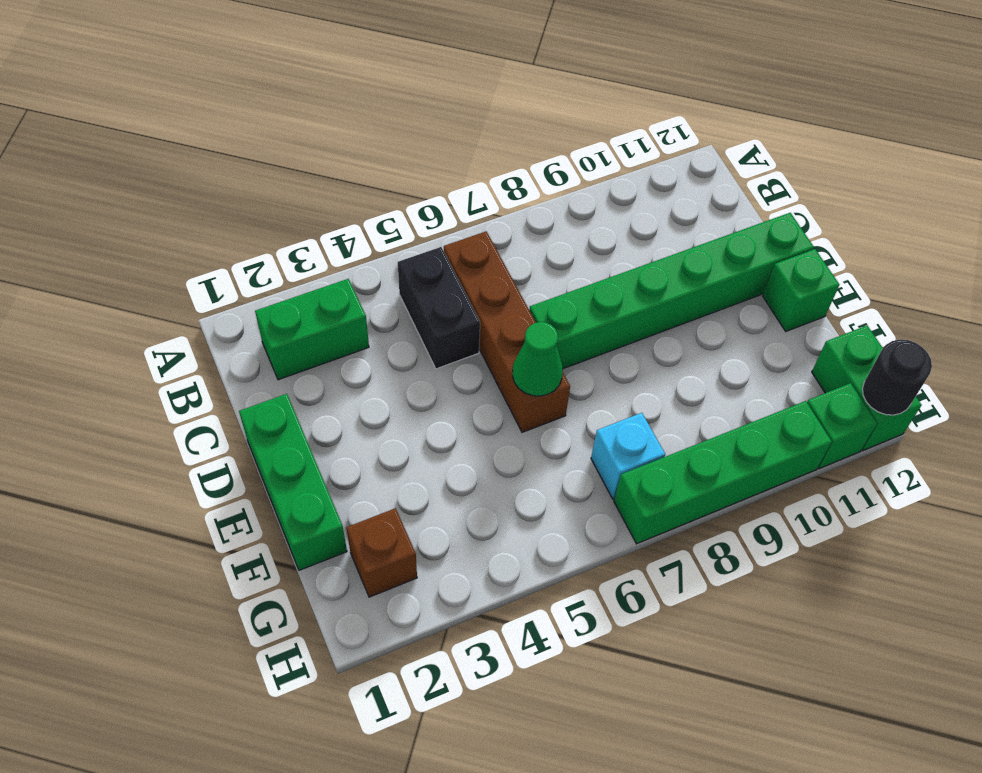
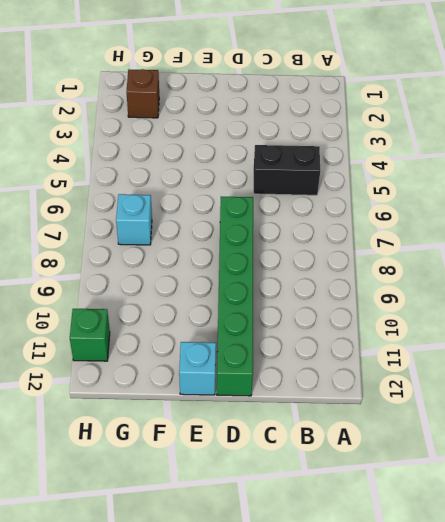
cyan brick E12 level 1 -> green brick E12 level 1
none -> green brick B2:B3 level 1
none -> brown brick B6:E6 level 1
none -> green brick D1:F1 level 1

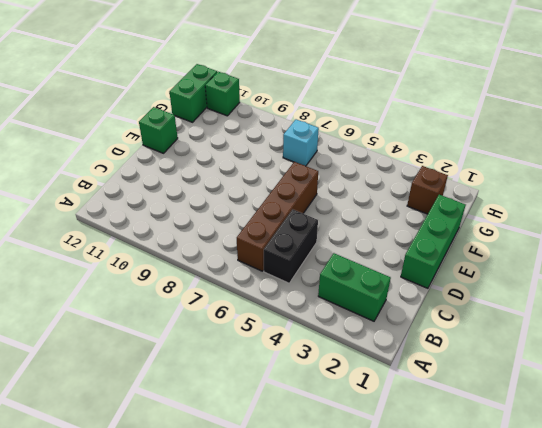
none -> green brick D7:D12 level 1
none -> green brick H7:H10 level 1
none -> green cone E6 level 2

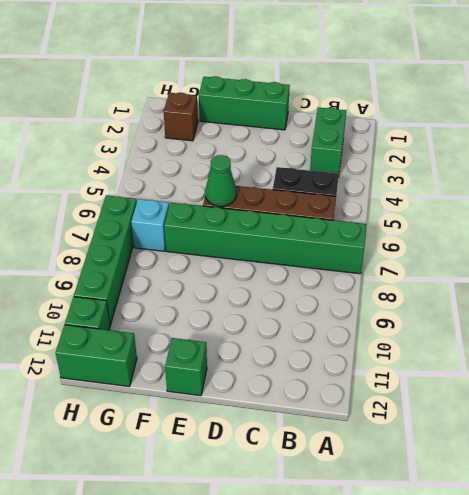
green brick A7:F7 level 1 -> green brick D7:D12 level 1
none -> black round brick H12 level 2

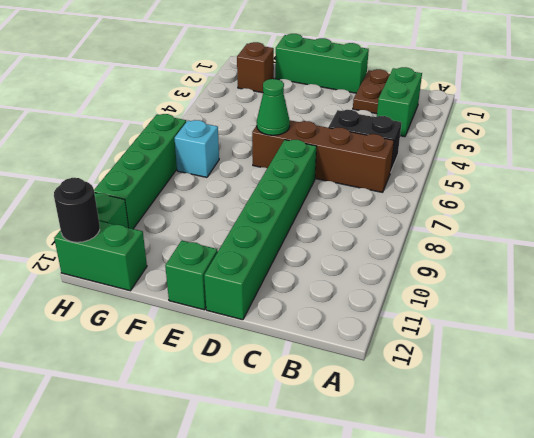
brown plate C1:C2 level 1 -> none

